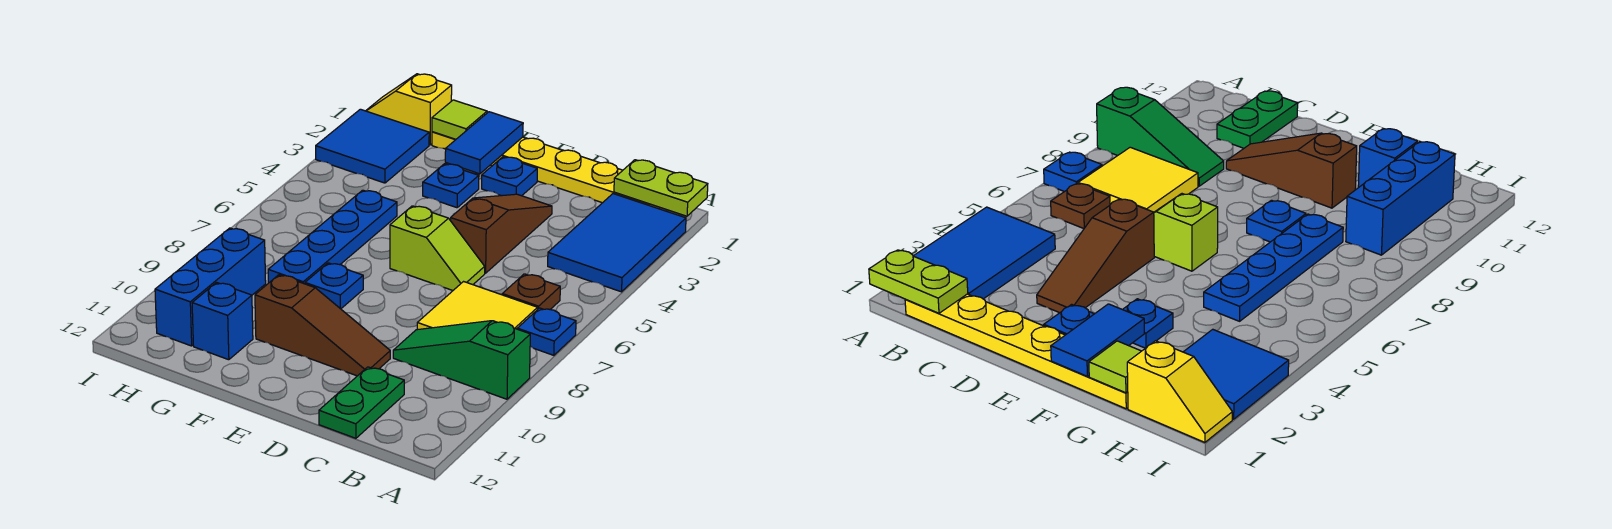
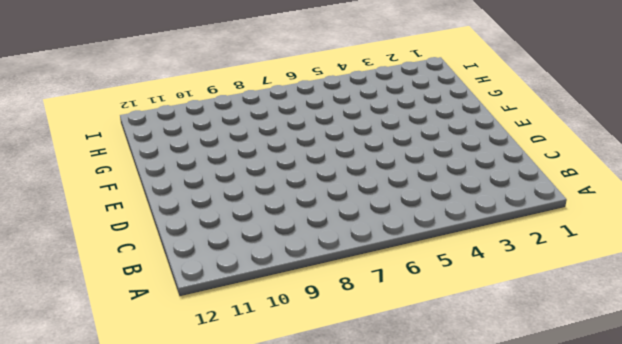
none -> blue tile A2:B4 level 1
none -> blue plate A7 level 1
none -> green slope A9:C9 level 1 top A

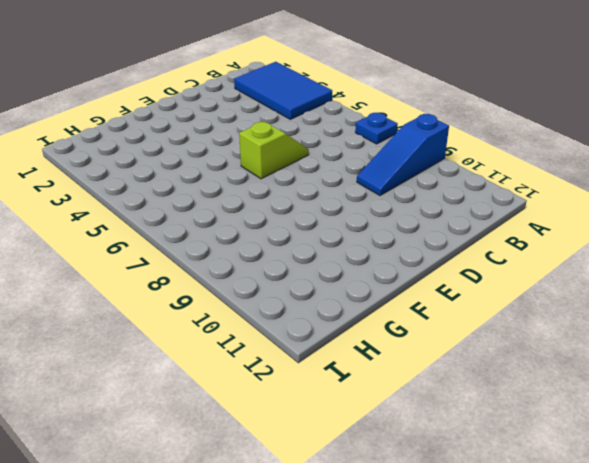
blue slope A9:C9 level 1 top A -> green slope A9:C9 level 1 top A
none -> yellow plate B1:G1 level 1
none -> brown plate B6 level 1
none -> yellow tile B7:C8 level 1

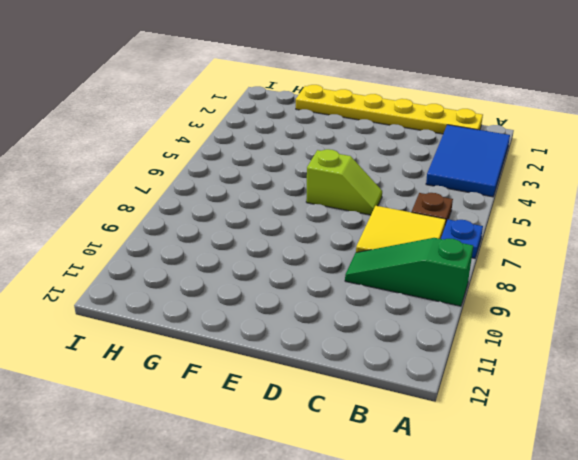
none -> green plate C11:C12 level 1
none -> brown slope D3:D5 level 1 top 5
none -> brown slope D10:F10 level 1 top F

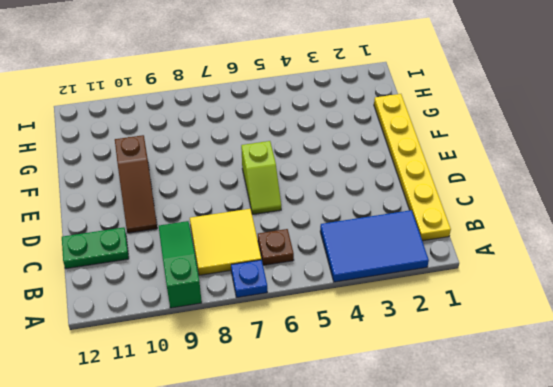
none -> brown slope D3:D5 level 1 top 5
none -> blue plate E2 level 1
none -> blue plate F3 level 1

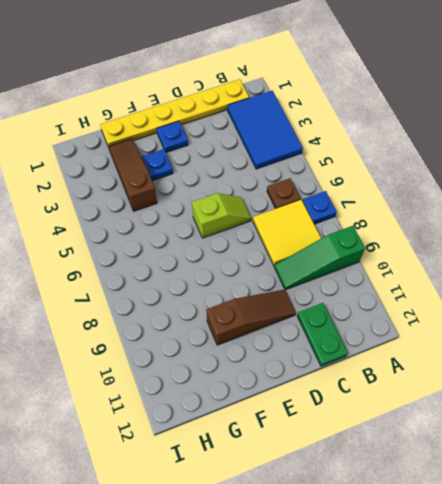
brown slope G2:G4 level 1 top 4 -> brown slope D3:D5 level 1 top 5
none -> blue plate F8 level 1
none -> blue plate G5:G8 level 1
none -> blue brick G11 level 1

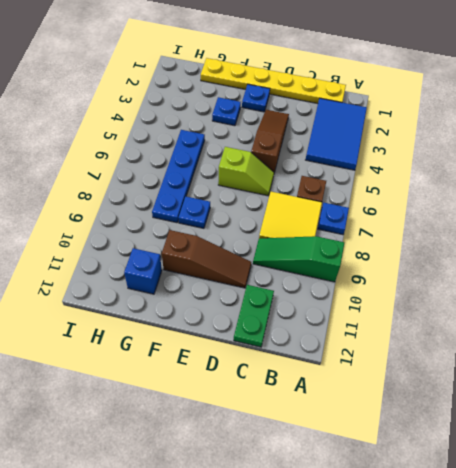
none -> yellow slope H1:I1 level 1 top H
none -> blue tile H2:I3 level 1
none -> blue brick H9:H11 level 1

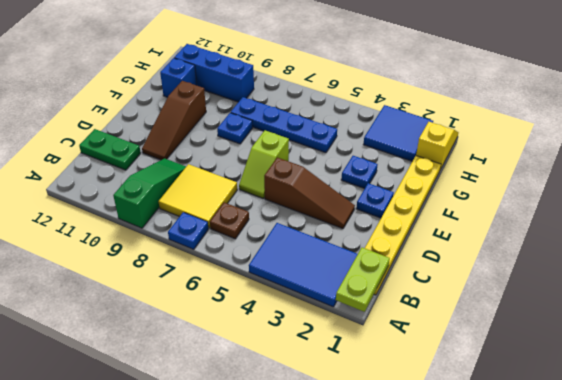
none -> blue tile F1:F2 level 2
none -> lime tile G1 level 2

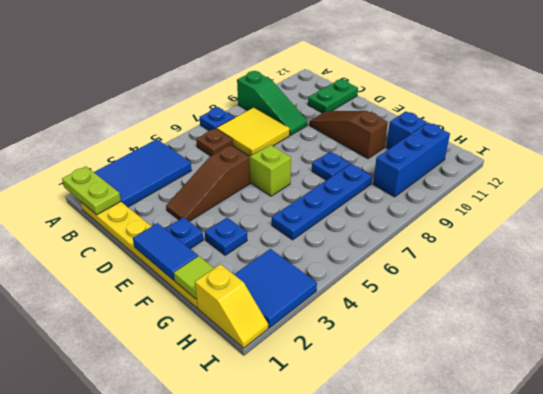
blue tile E1:F1 level 2 -> blue tile F1:F2 level 2

